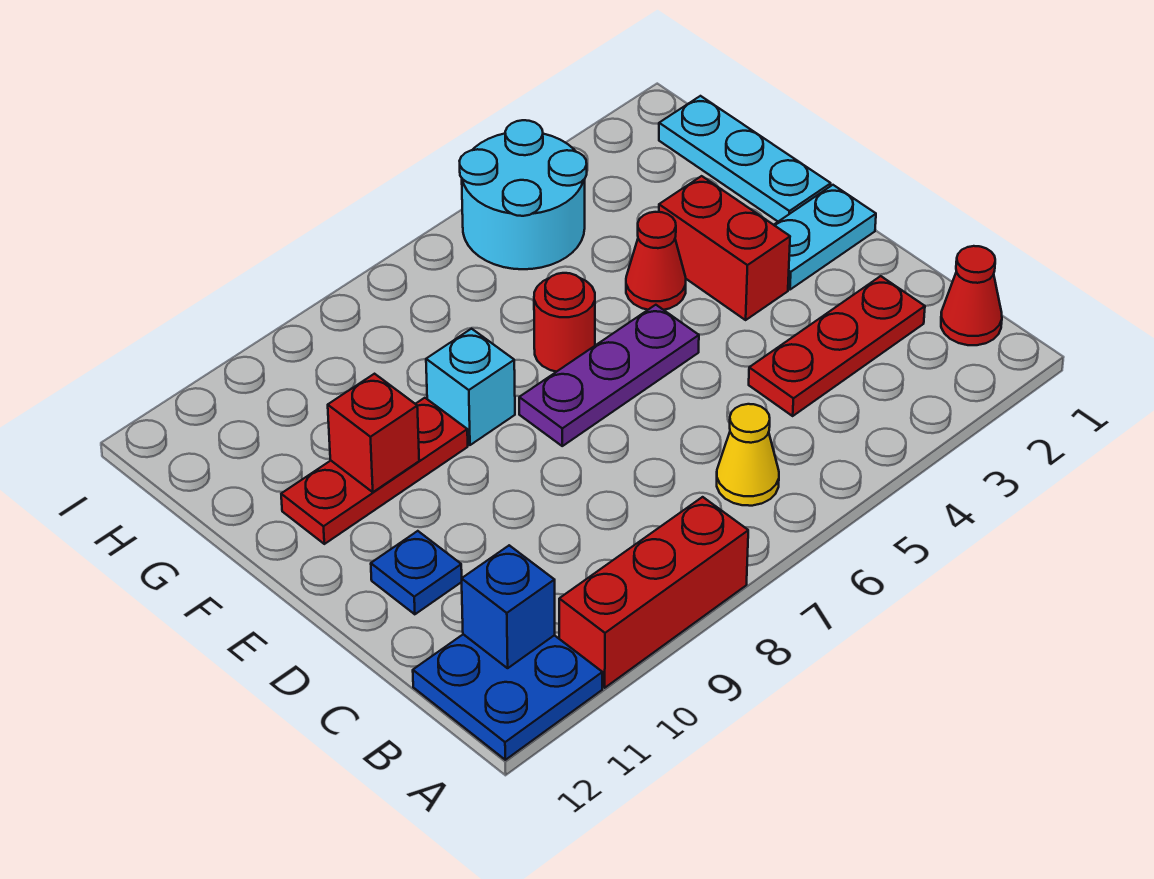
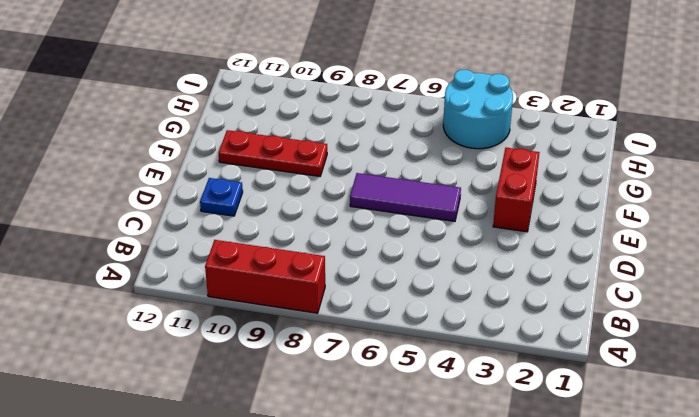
purple tile E5:E7 level 1 -> purple plate E5:E7 level 1
none -> blue plate A11:B12 level 1
none -> red cone B1 level 1
none -> yellow cone B6 level 1

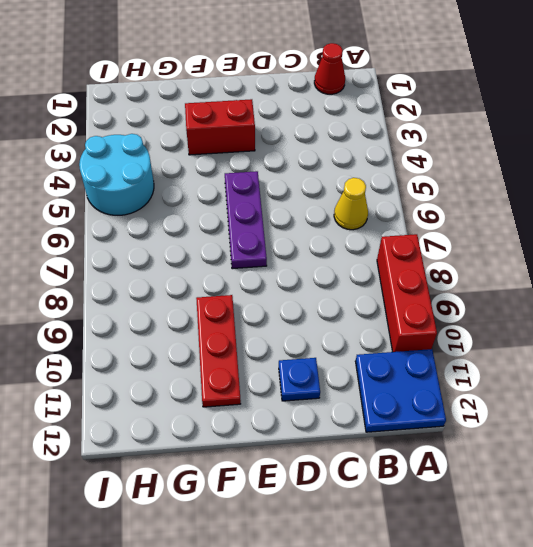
none -> red plate C2:C4 level 1
none -> cyan plate E1:E2 level 1
none -> cyan plate F1:H1 level 1

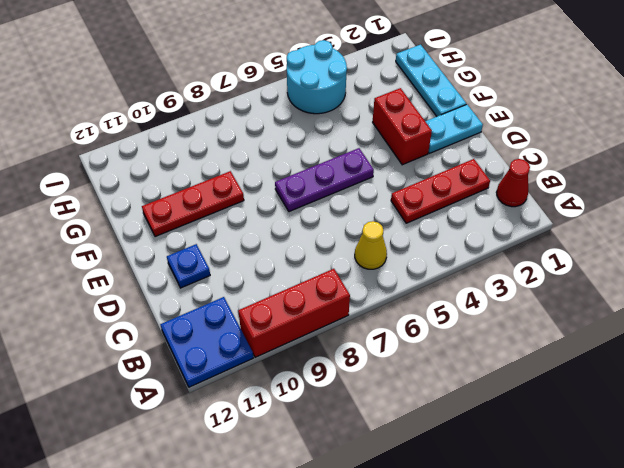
none -> red cone F4 level 1
none -> red round brick F6 level 1
none -> cyan brick F8 level 1

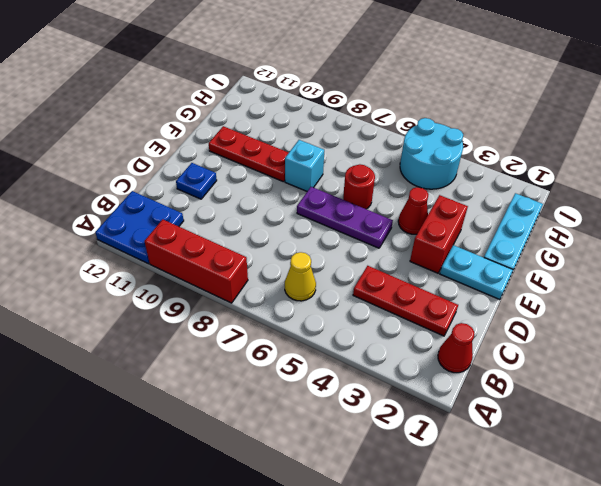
none -> blue brick B11 level 2
none -> red brick F10 level 2

